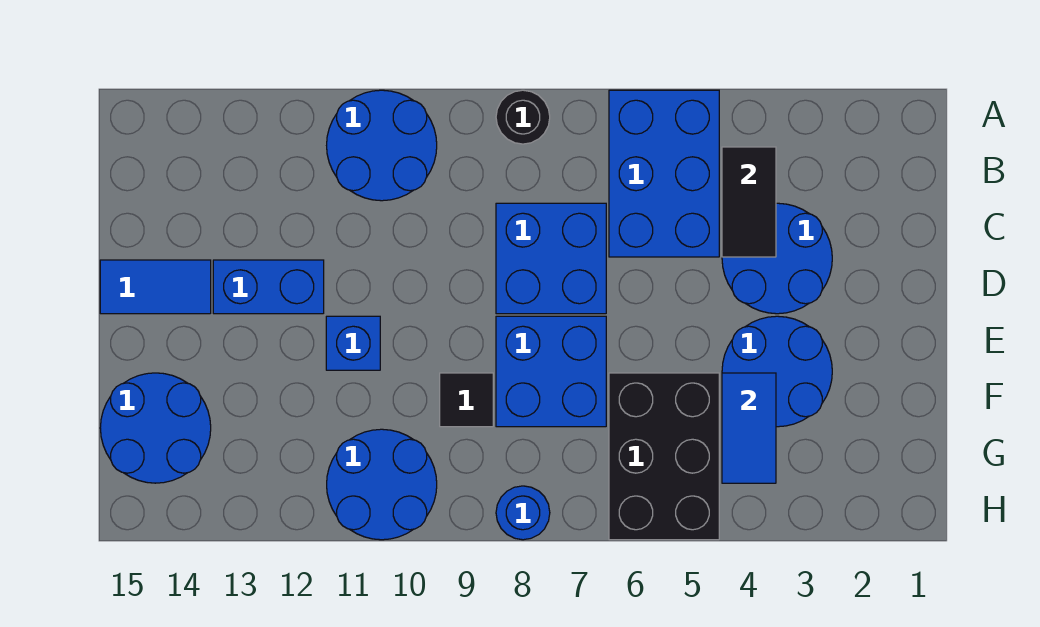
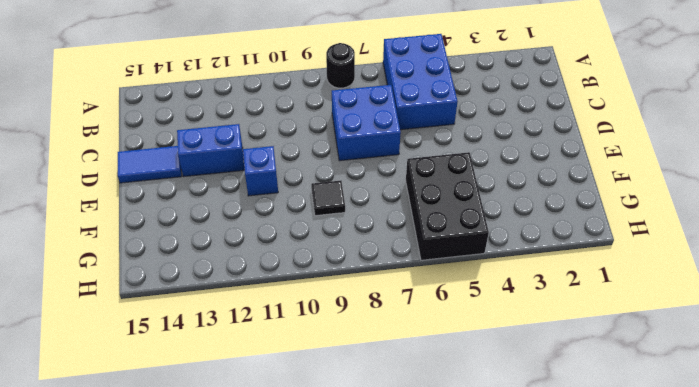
none -> blue round brick A10:B11 level 1
none -> blue round brick C3:D4 level 1
none -> blue round brick E3:F4 level 1

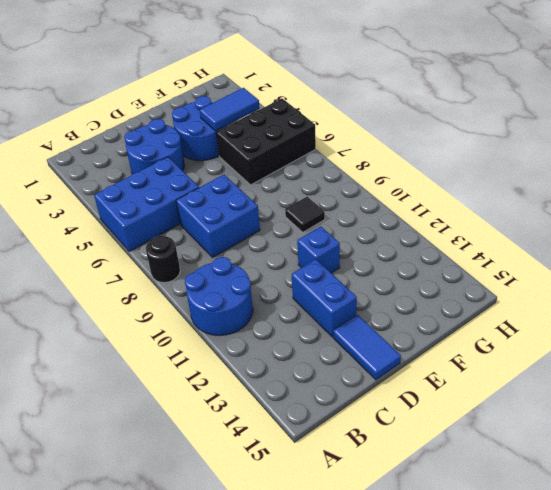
none -> blue brick E7:F8 level 1
none -> blue round brick F14:G15 level 1
none -> blue round brick G10:H11 level 1

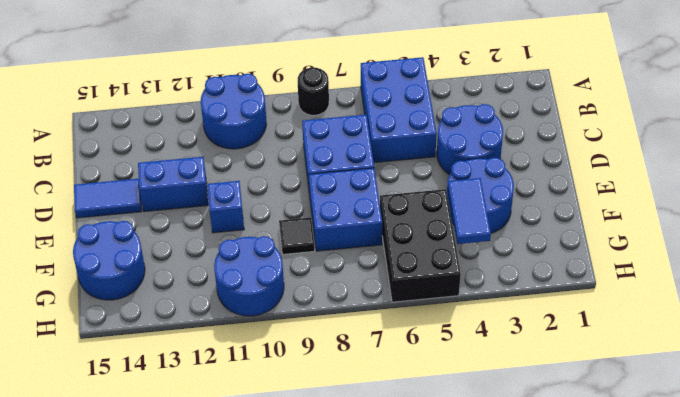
none -> blue round brick H8 level 1
none -> black tile B4:C4 level 2

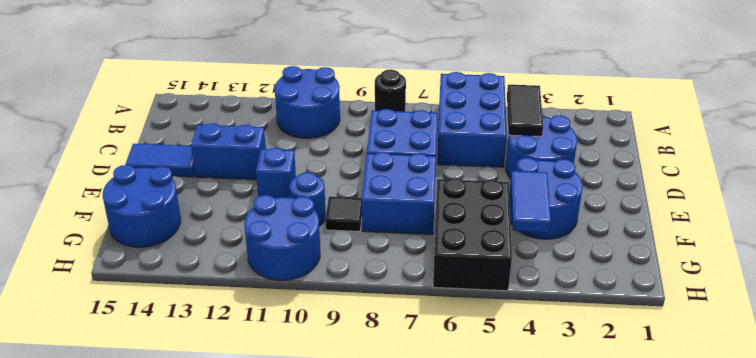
blue round brick F10 level 1 -> blue round brick H8 level 1

